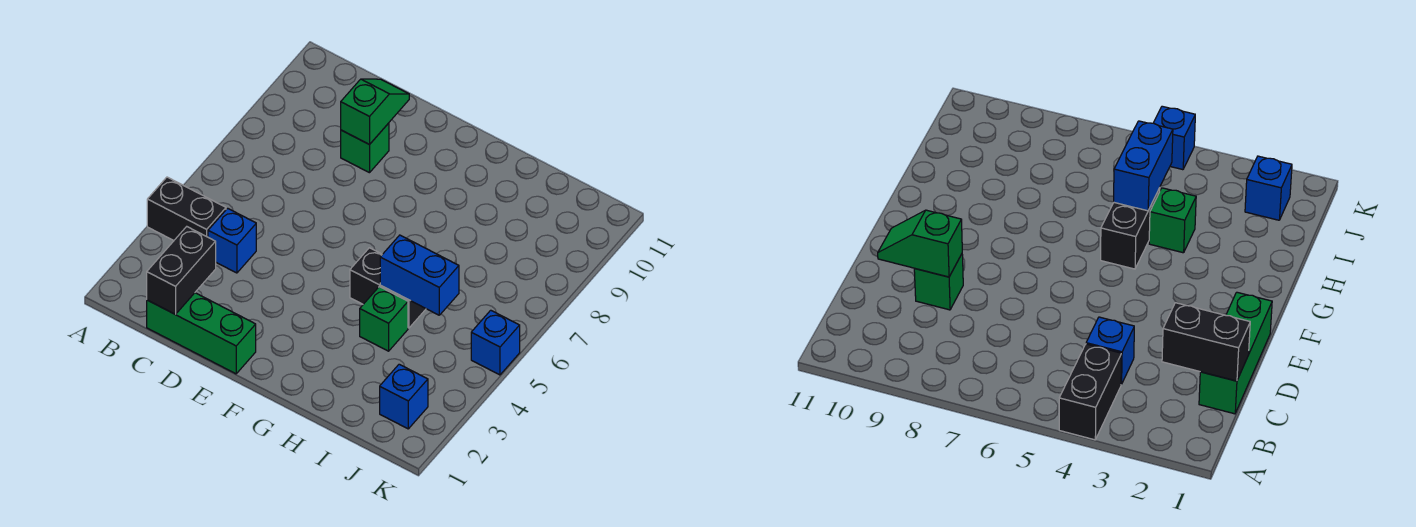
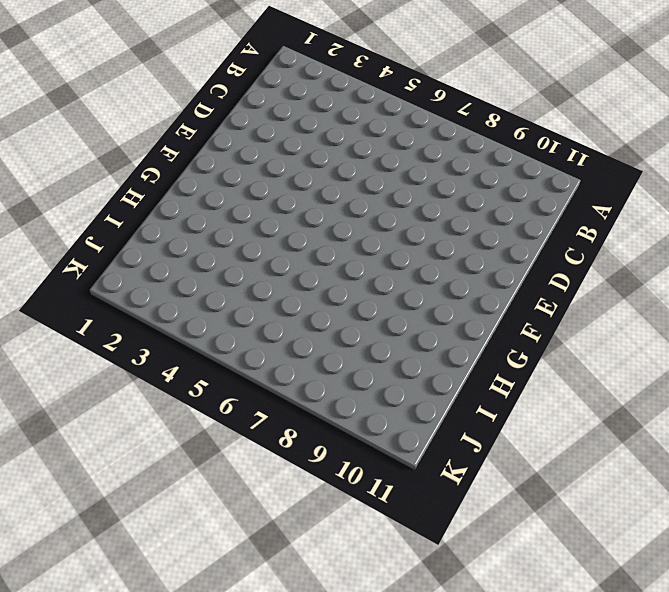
none -> black brick A4:B4 level 1
none -> green brick C1:E1 level 1

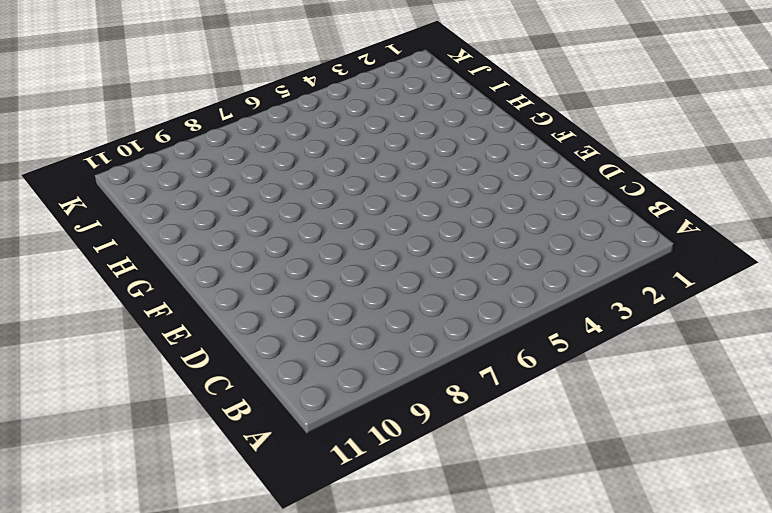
none -> black brick A4:B4 level 1
none -> green brick C1:E1 level 1

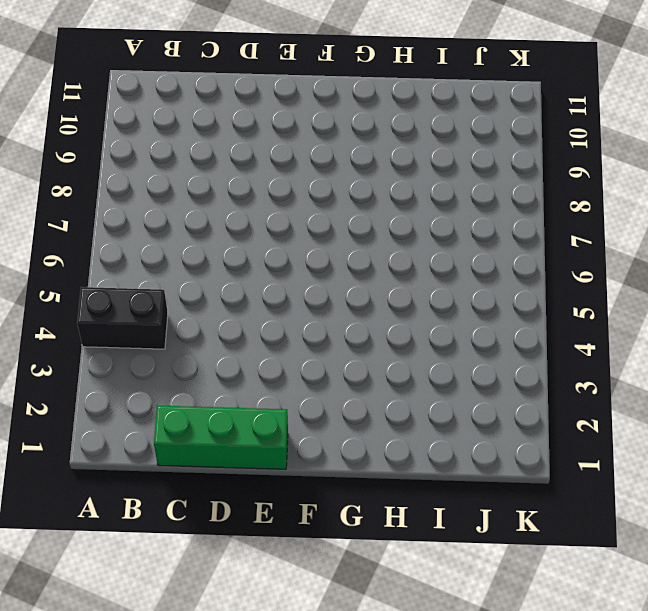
none -> blue brick C4 level 1
none -> green brick D9 level 1

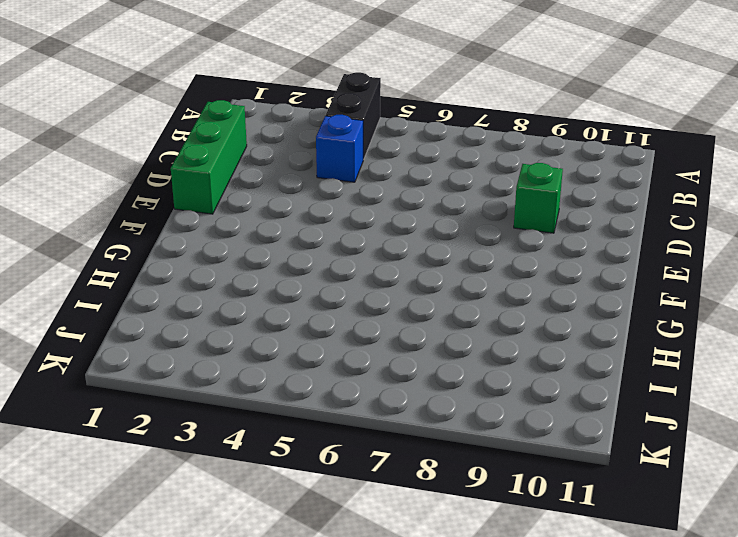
none -> black brick G5:H5 level 1
none -> green brick H4 level 1

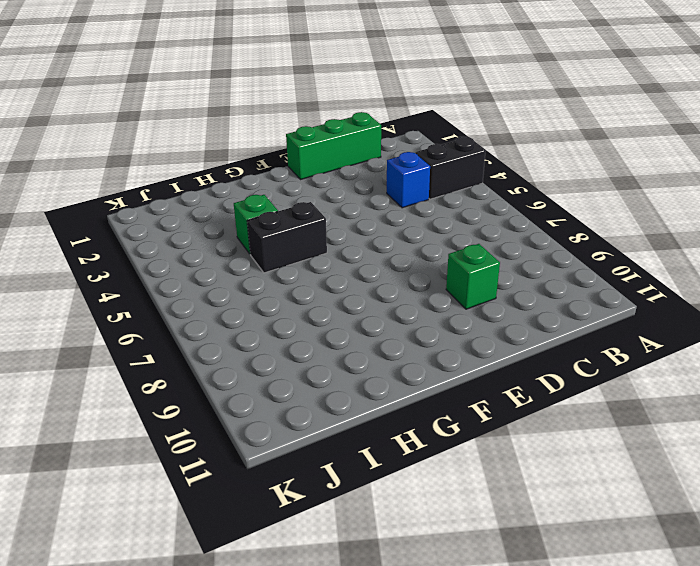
none -> blue brick J2 level 1
none -> blue brick K5 level 1

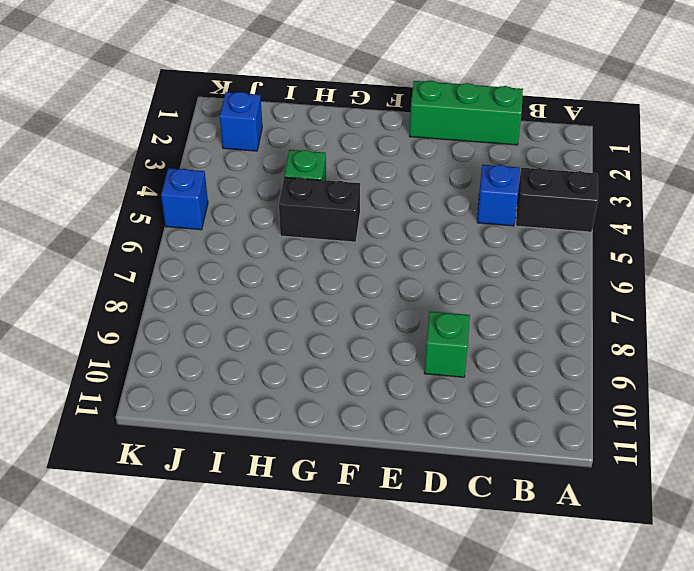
none -> black brick C1:C2 level 2
none -> green slope D9:D10 level 2 top 9

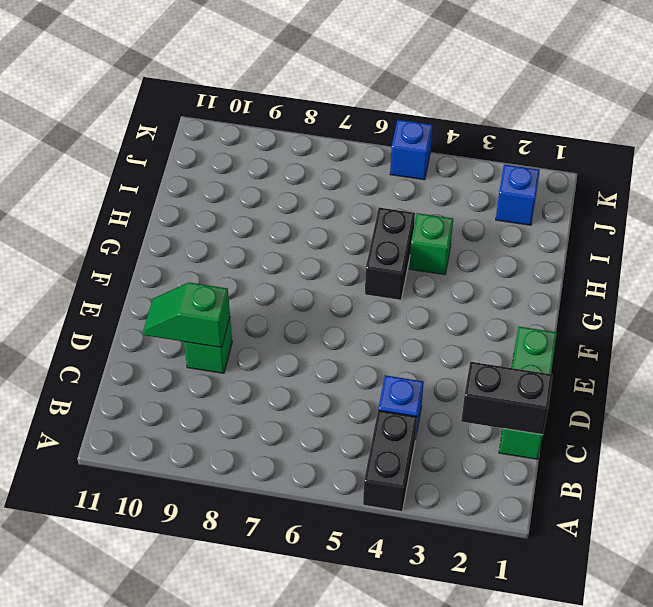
none -> blue brick H5:I5 level 2

